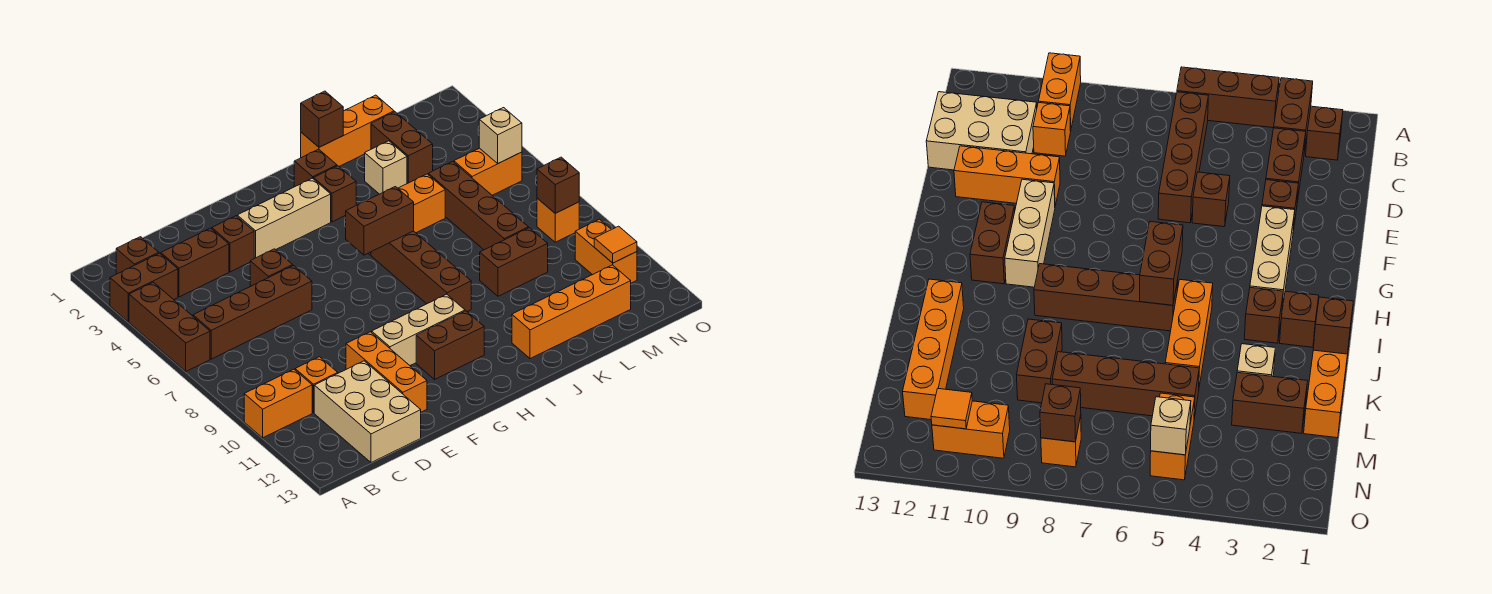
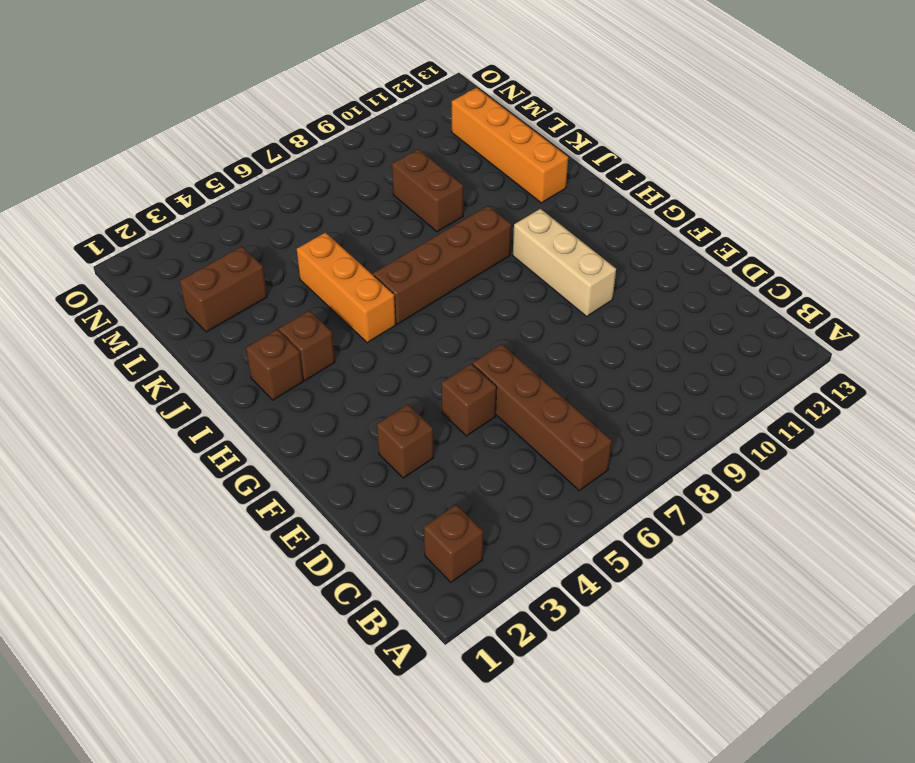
none -> brown brick A3:B3 level 1
none -> brown brick A4:A6 level 1
none -> orange brick A10:B10 level 1
none -> brown brick C3:D3 level 1

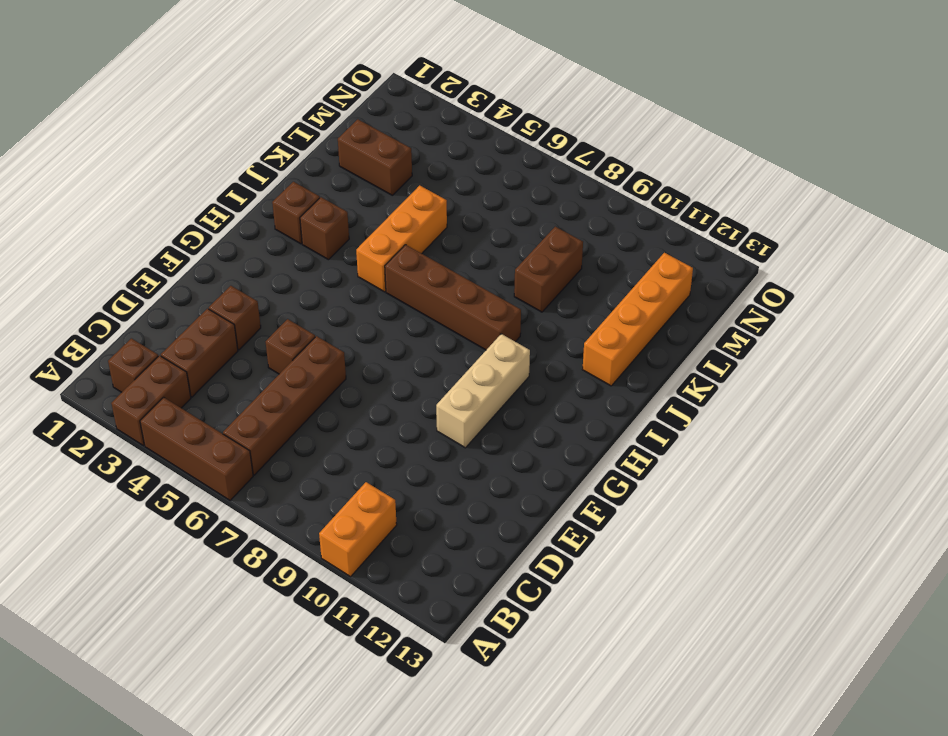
none -> orange brick C10 level 1
none -> tan brick C11:D13 level 1
none -> orange brick E10:E12 level 1
none -> tan brick F3:H3 level 1

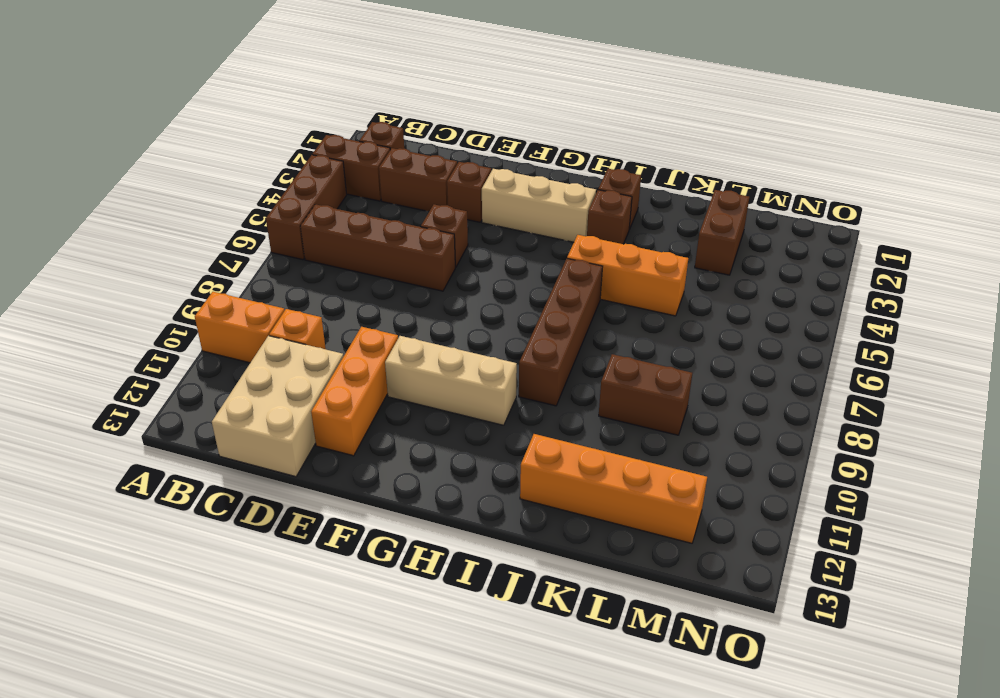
none -> brown brick G11:H11 level 1
none -> orange brick J1:L1 level 1
none -> tan brick K3 level 1
none -> brown brick L5:L8 level 1

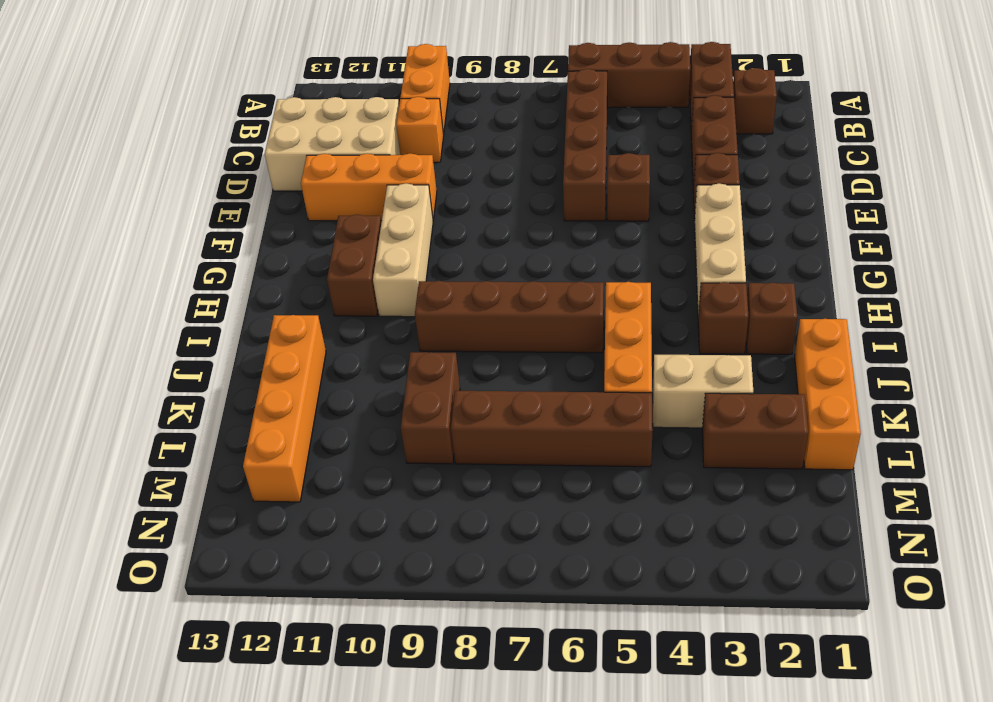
tan brick K3:K4 level 1 -> tan brick K3 level 1
none -> orange brick M5:N5 level 1
none -> orange brick N8 level 1
none -> orange brick N10:N11 level 1
none -> brown brick H6:I6 level 2

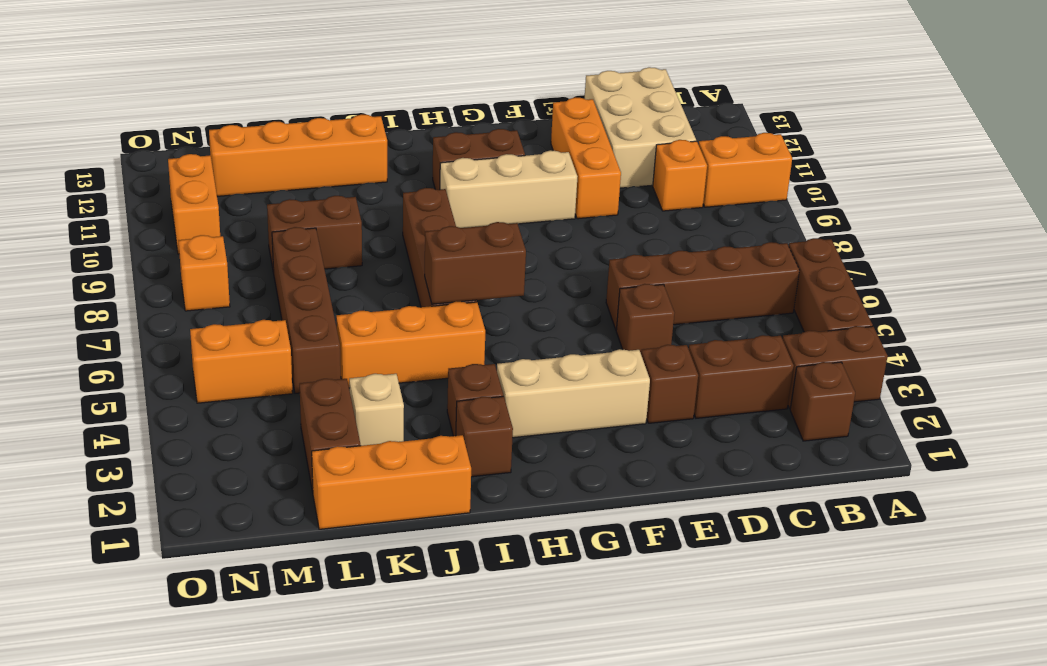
none -> brown brick J1 level 2
none -> tan brick N5 level 2
none -> brown brick N8 level 2
none -> orange tile N11 level 2

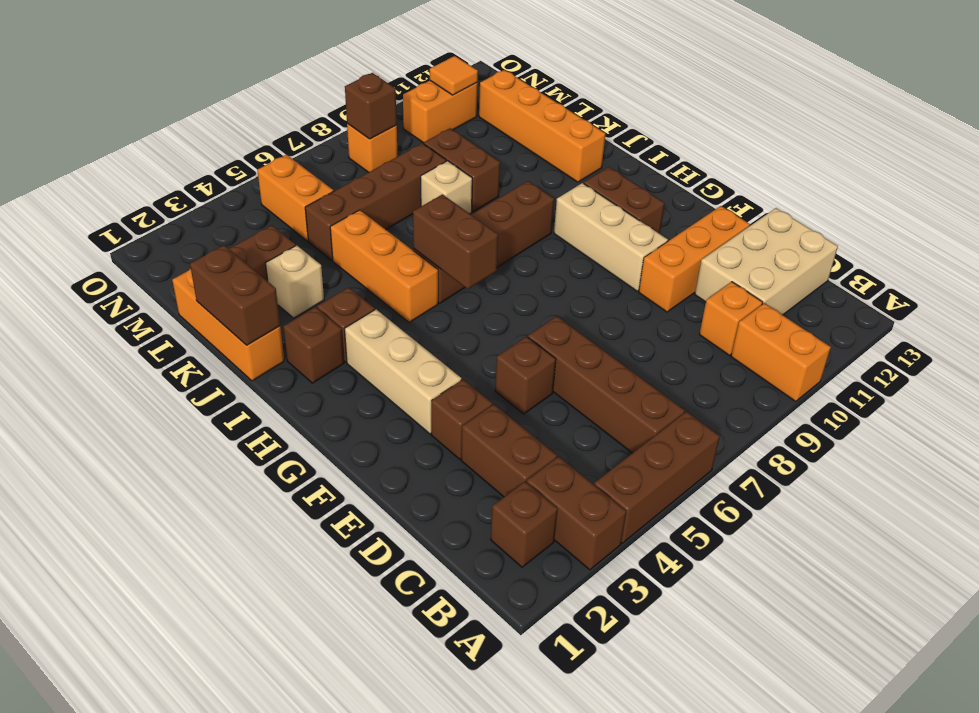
brown brick J1:K1 level 2 -> brown brick J1 level 2
tan brick K8 level 1 -> tan brick N5 level 2

